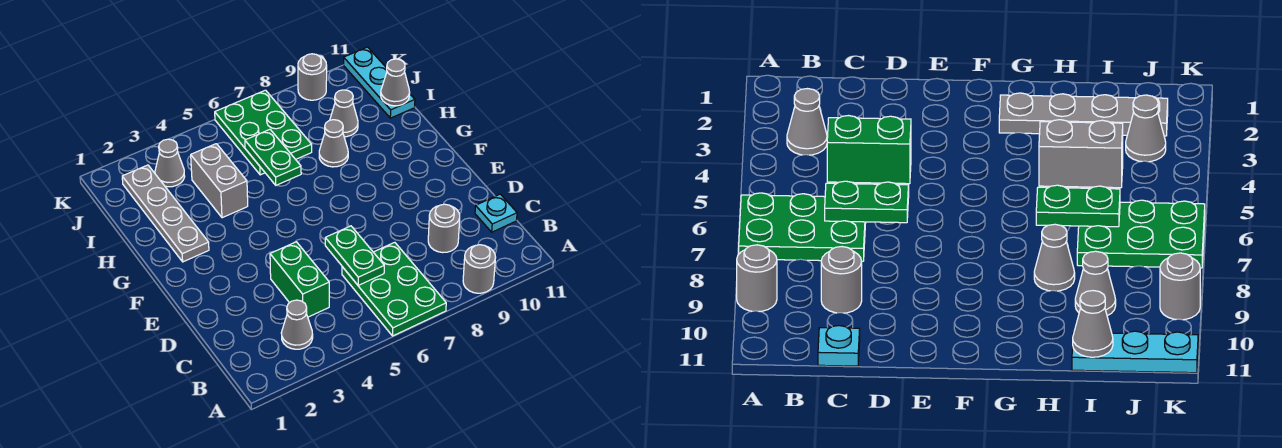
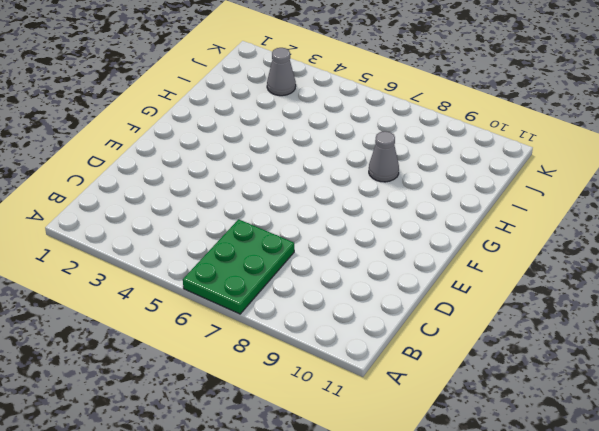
none -> grey round brick A9 level 1
none -> grey cone B3 level 1
none -> green brick C4:D4 level 1

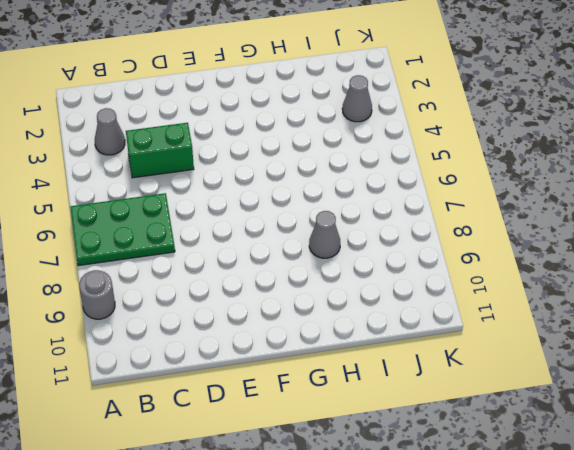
none -> grey round brick C9 level 1
none -> cyan plate C11 level 1
none -> grey plate G2:J2 level 1

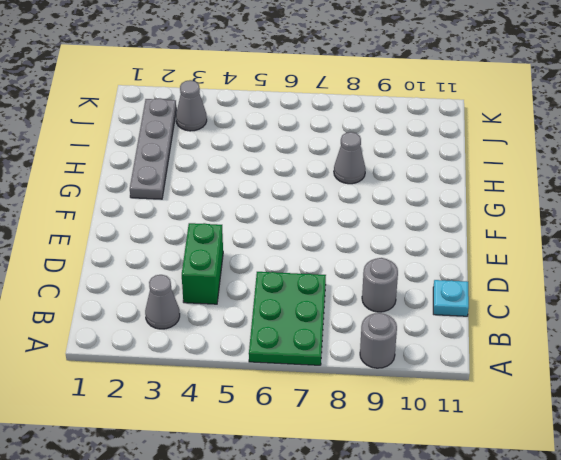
none -> grey brick H4:I4 level 1
none -> green plate I6:K7 level 1
none -> grey cone I9 level 1

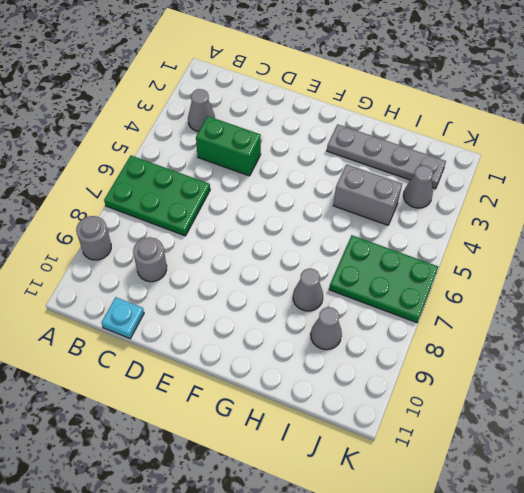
none -> cyan plate I11:K11 level 1
none -> grey round brick K9 level 1
none -> green plate C6:D6 level 2

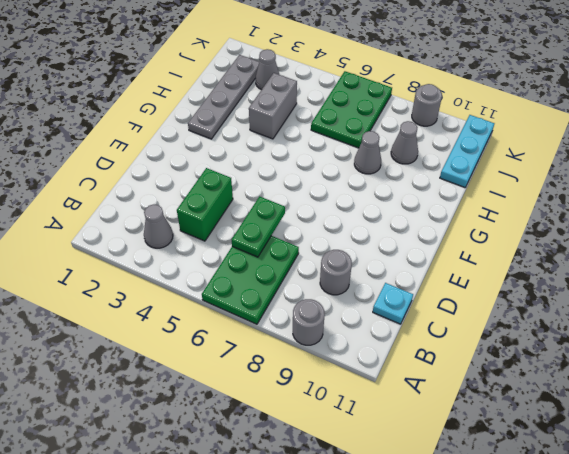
none -> green plate H6:I6 level 2
none -> grey cone I11 level 2

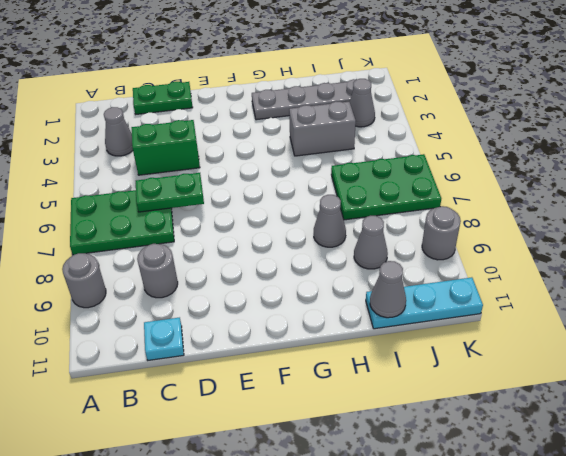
green plate C1:D1 level 1 -> green plate H6:I6 level 2

